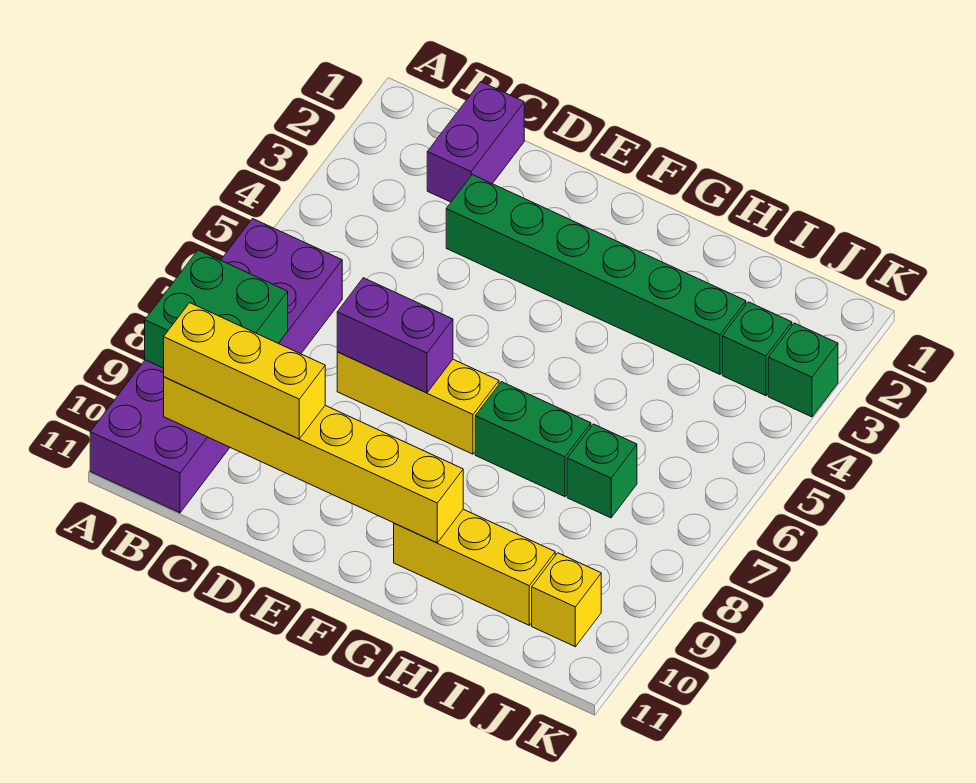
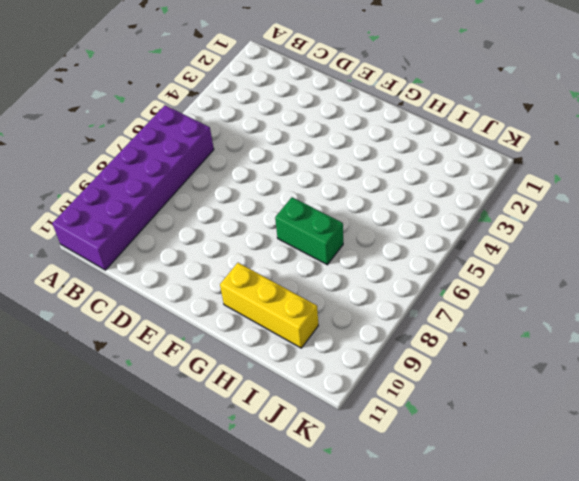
none -> purple brick C1:C2 level 1
none -> green brick D3:I3 level 1
none -> yellow brick D7:F7 level 1

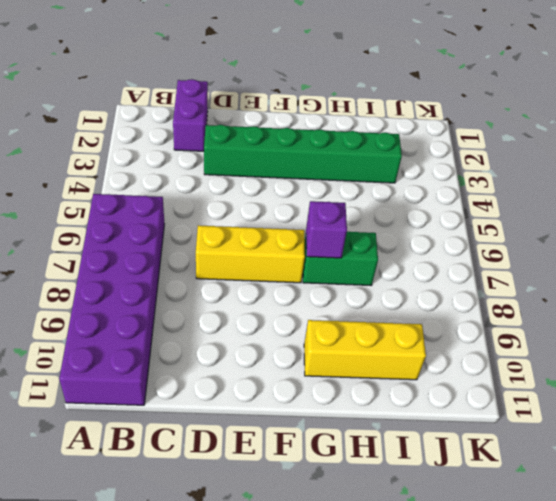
purple brick G7 level 2 -> none
none -> green brick I7 level 1
none -> green brick J3 level 1
none -> yellow brick J10 level 1

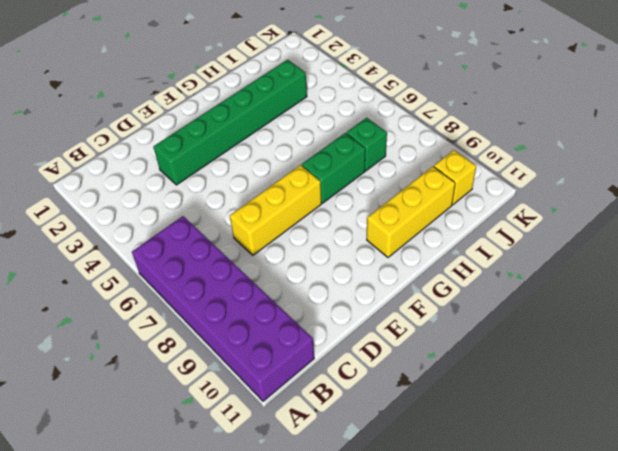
none -> purple brick C1:C2 level 1
none -> green brick J3 level 1
none -> green brick K3 level 1

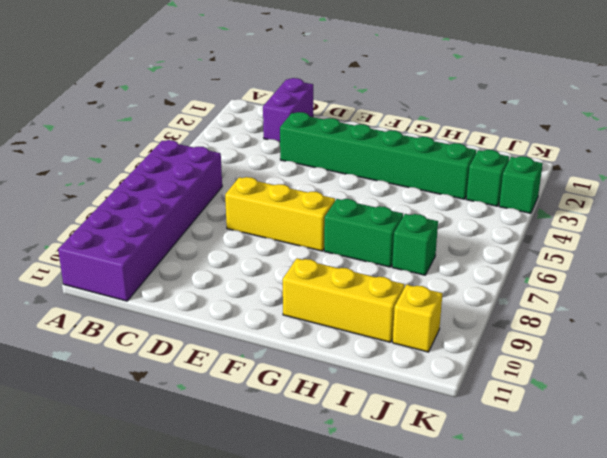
none -> green brick A8:B9 level 2
none -> yellow brick B10:G10 level 2
none -> purple brick D7:E7 level 2

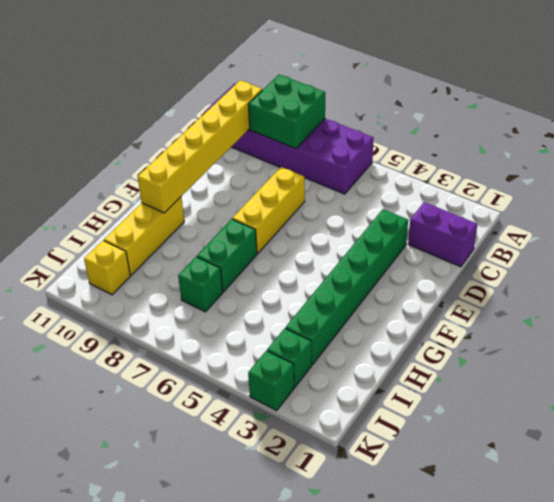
none -> purple brick D7:E7 level 2
none -> yellow brick B10:D10 level 3

